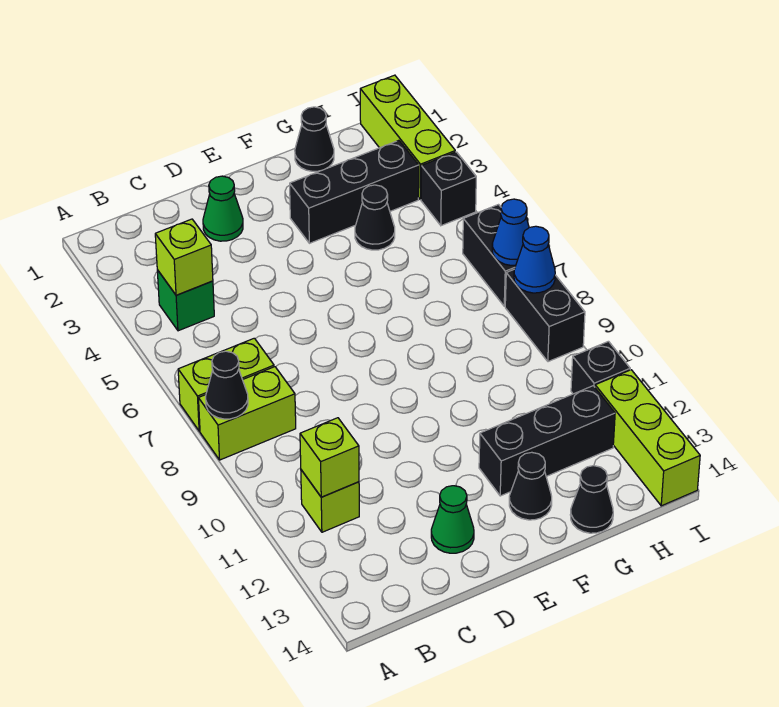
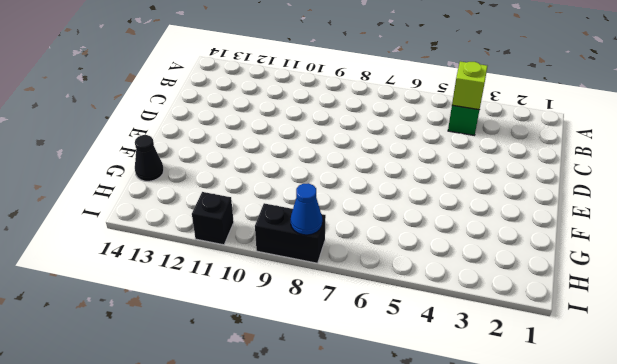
none -> lime brick A7:B7 level 1
none -> lime brick A8:B8 level 1
none -> lime brick B11 level 1

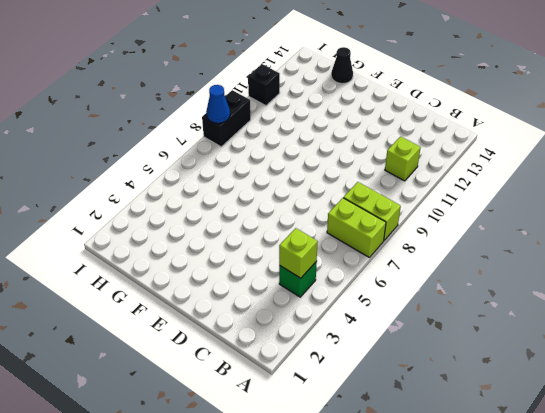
none -> green cone D2 level 1
none -> green cone D13 level 1
none -> black brick F3:H3 level 1

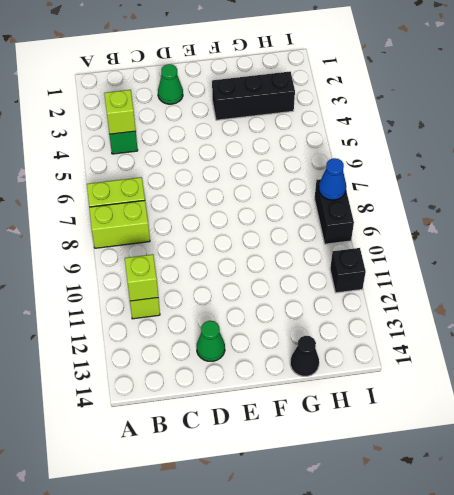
none -> black brick F12:H12 level 1
none -> black cone F13 level 1
none -> black cone G1 level 1

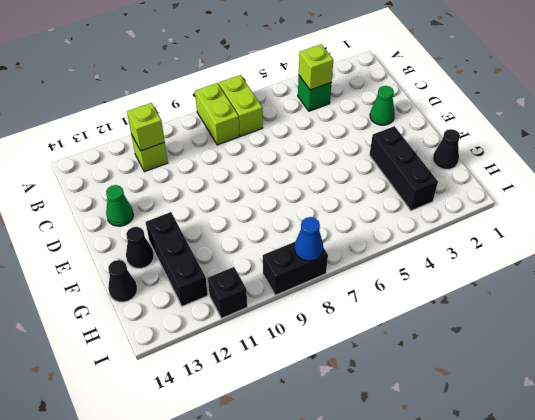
none -> black cone G4 level 1
none -> lime brick I1:I3 level 1
none -> black brick I4 level 1

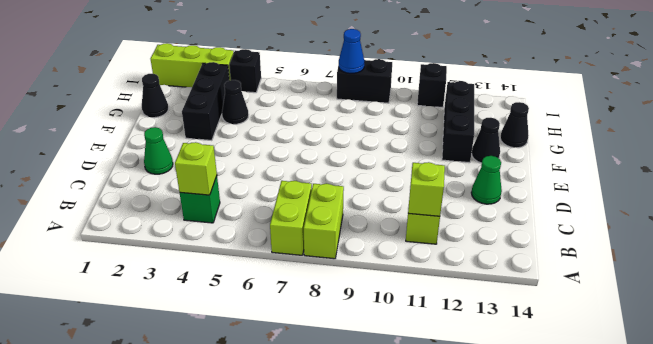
none -> black brick I6:I7 level 1
none -> lime brick I12:I14 level 1
none -> black cone A8 level 2

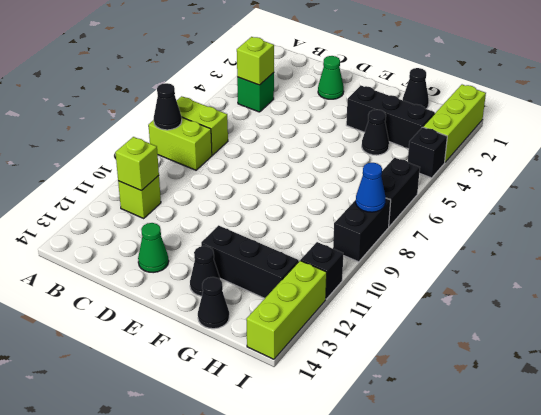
none -> blue cone I7 level 2

